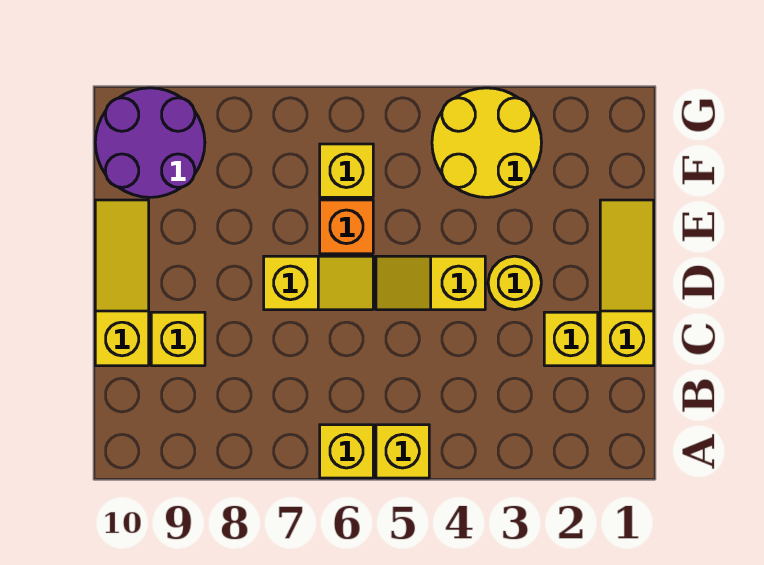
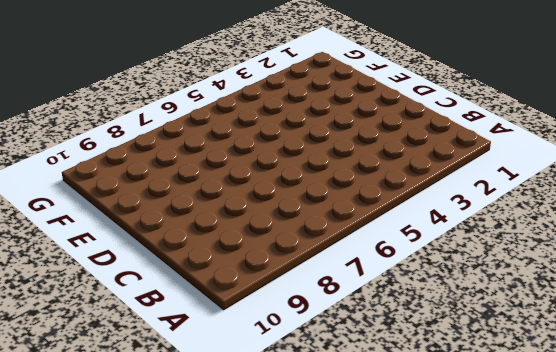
none -> yellow brick A5 level 1
none -> yellow brick A6 level 1
none -> yellow slope C1:E1 level 1 top C

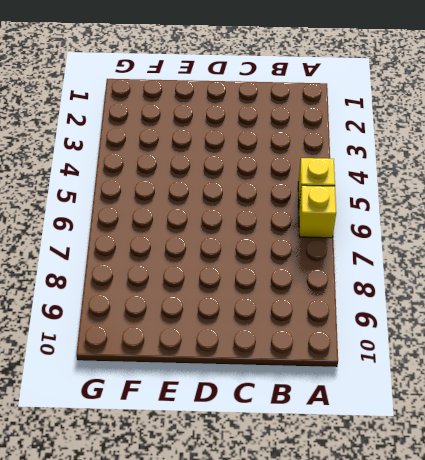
none -> yellow slope C1:E1 level 1 top C
none -> yellow brick C2 level 1
none -> yellow brick C9 level 1

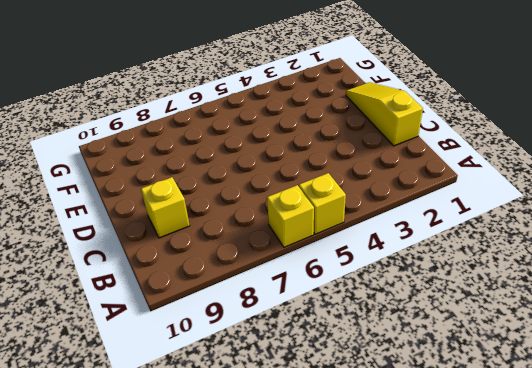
none -> yellow brick C2 level 1
none -> yellow slope C10:E10 level 1 top C
none -> yellow round brick D3 level 1

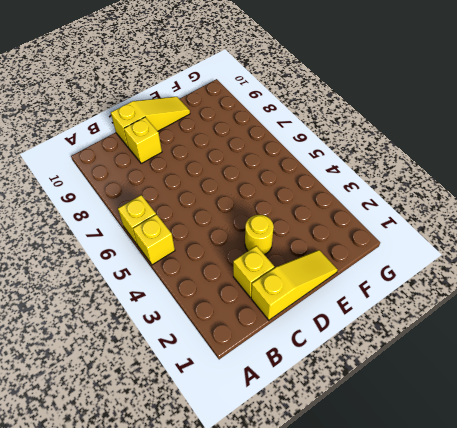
none -> yellow slope D4:D5 level 1 top 4
none -> yellow slope D6:D7 level 1 top 7
none -> orange brick E6 level 1

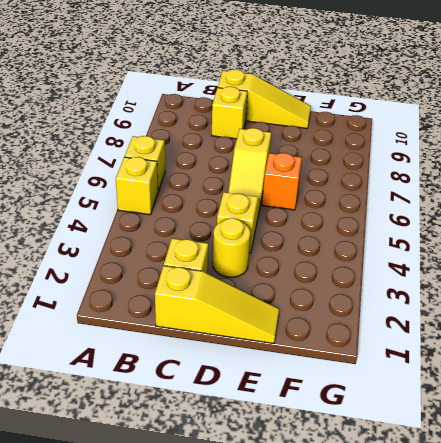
none -> yellow round brick F3:G4 level 1
none -> yellow brick F6 level 1
none -> purple round brick F9:G10 level 1

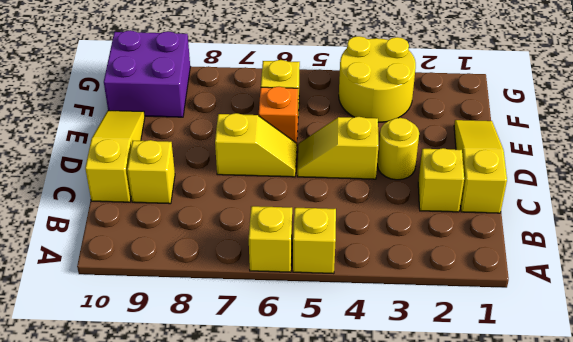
purple brick F9:G10 level 1 -> purple round brick F9:G10 level 1

